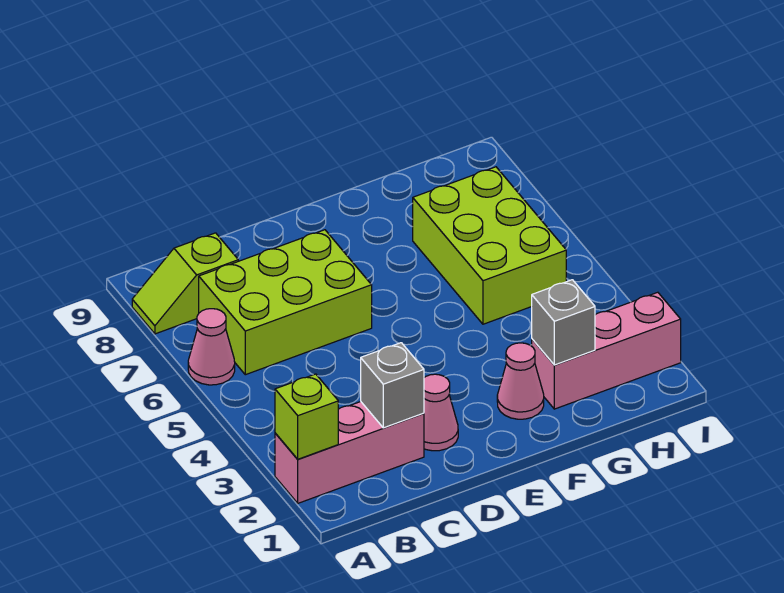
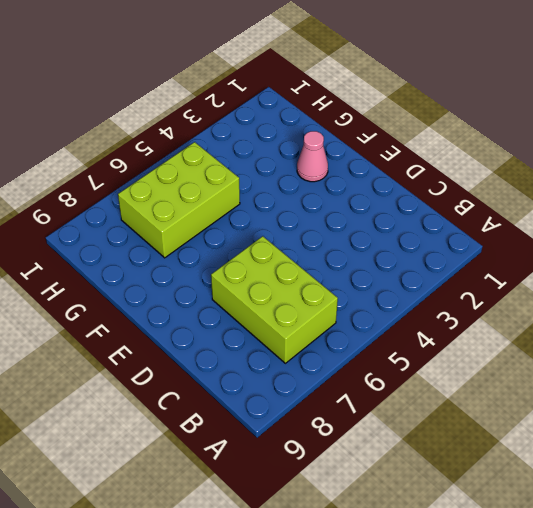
none -> pink brick A2:C2 level 1
none -> pink cone A6 level 1

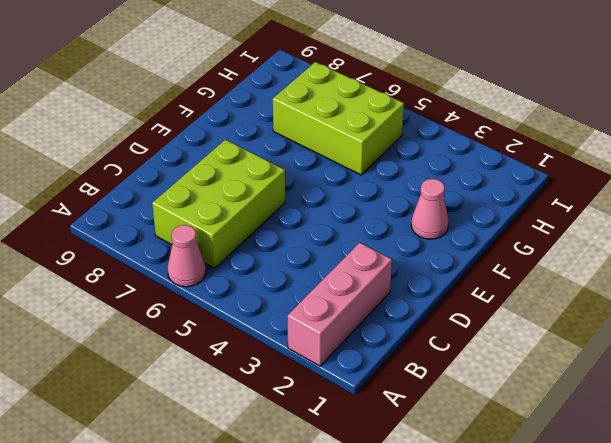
none -> lime slope A8:B8 level 1 top B
none -> pink cone D2 level 1

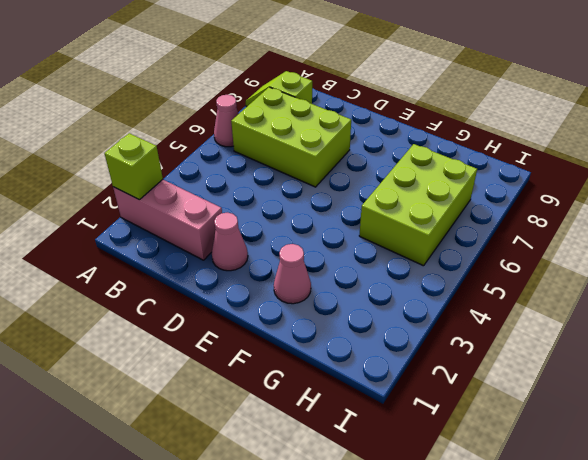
none -> pink brick G2:I2 level 1
none -> grey brick C2 level 2

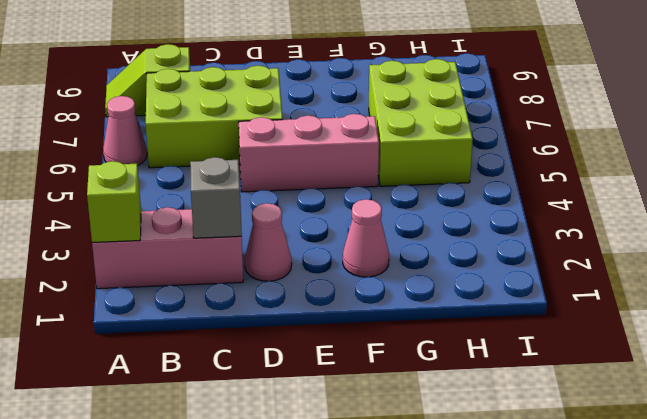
pink brick D5:F5 level 1 -> pink brick G2:I2 level 1
none -> grey brick G2 level 2

